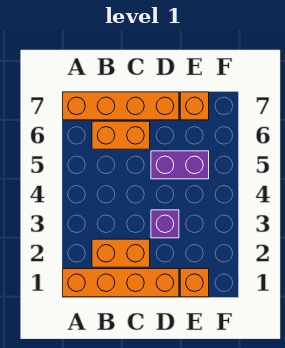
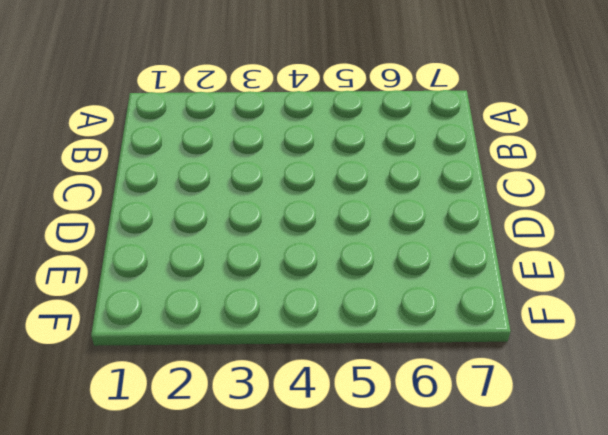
none -> orange brick A1:D1 level 1
none -> orange brick A7:D7 level 1

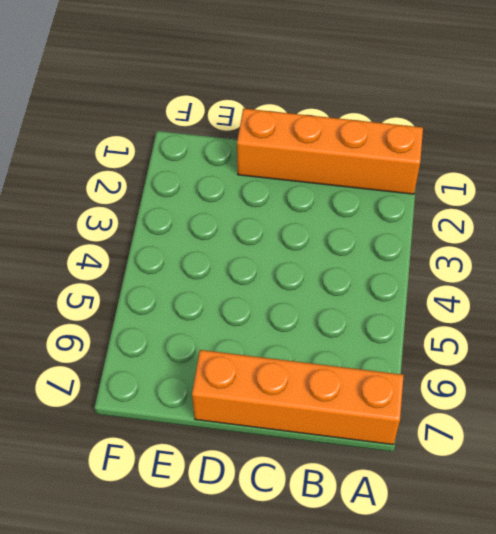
none -> orange brick B2:C2 level 1
none -> orange brick B6:C6 level 1

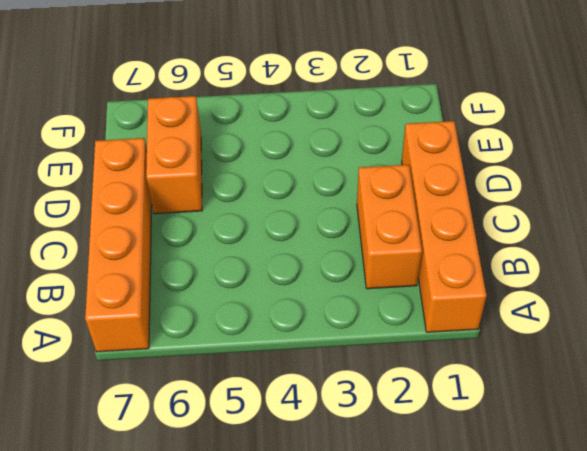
orange brick D6:E6 level 1 -> orange brick B6:C6 level 1
none -> purple brick D3 level 1
none -> purple brick D5:E5 level 1

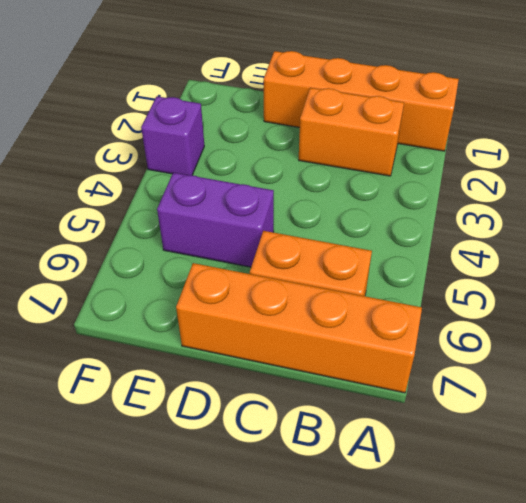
purple brick F3 level 1 -> purple brick D3 level 1
none -> orange brick E1 level 1
none -> orange brick E7 level 1

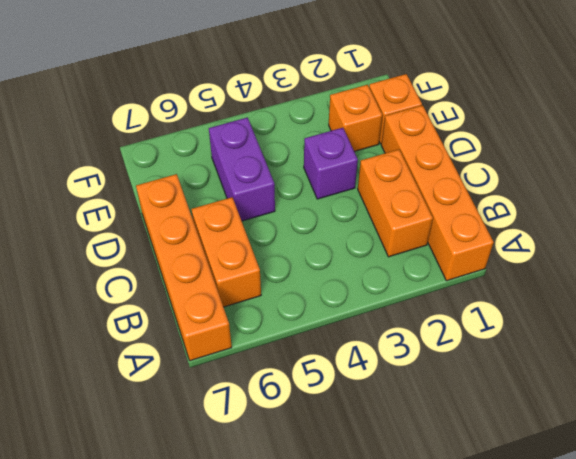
orange brick E2 level 1 -> orange brick E7 level 1

